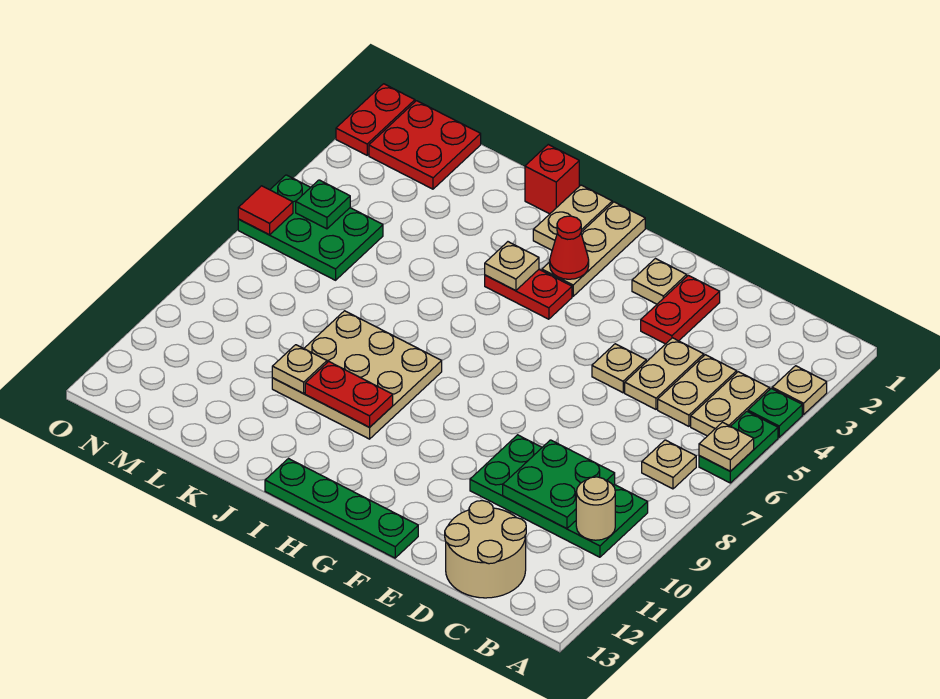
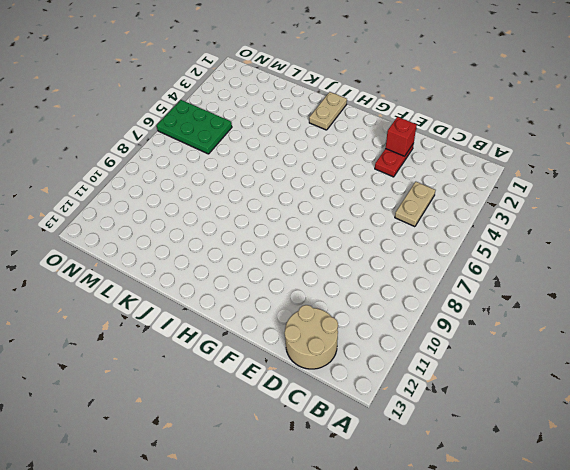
red brick E2 level 2 -> red brick J1 level 1
none -> tan plate A3 level 1
none -> green plate A4 level 1
none -> green plate A5:A6 level 1
none -> tan plate B4:B5 level 1

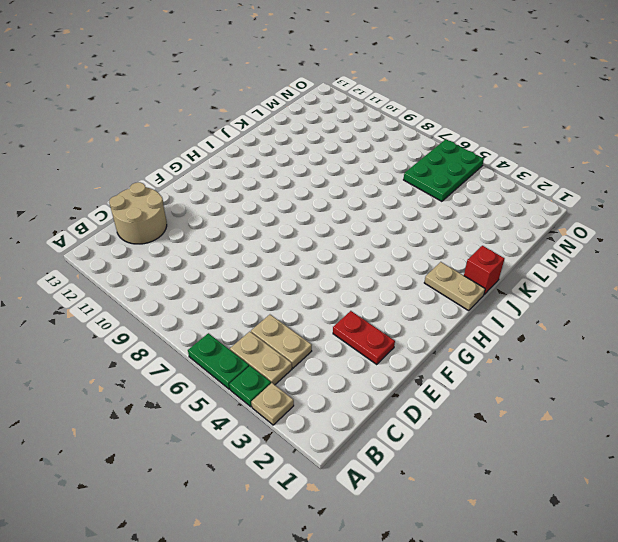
none -> tan plate B7 level 1
none -> green plate B9:E10 level 1
none -> tan plate D4:D5 level 1
none -> tan plate E5 level 1

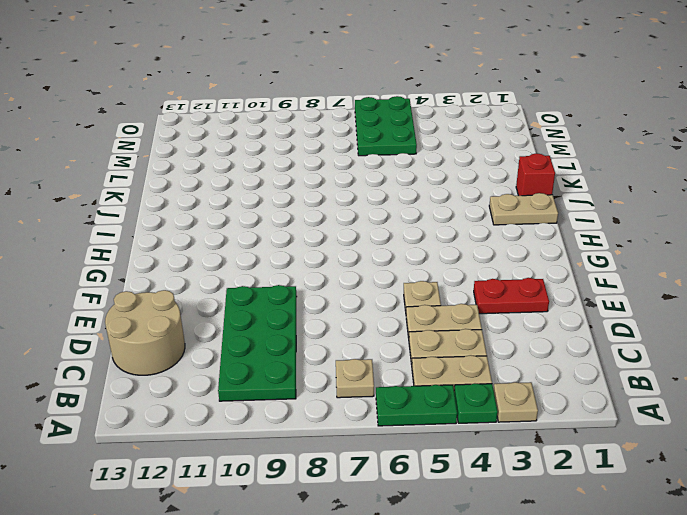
none -> tan plate F2 level 1
none -> green plate F13:I13 level 1
none -> tan plate H1:H3 level 1
none -> red plate H4:I4 level 1

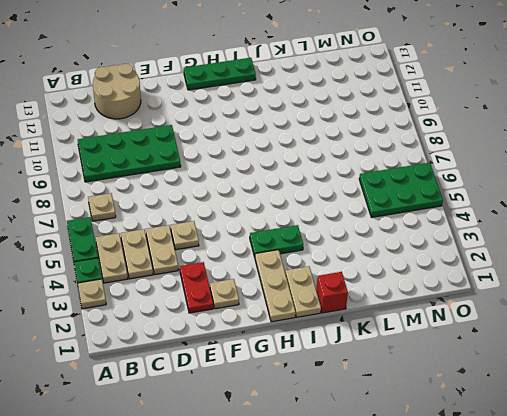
green plate G13:I13 level 1 -> green plate F13:I13 level 1
green plate H4:I4 level 1 -> red plate H4:I4 level 1
none -> tan plate I8:K10 level 1
none -> red plate M1:N2 level 1
none -> red plate O1:O2 level 1
none -> tan plate A6 level 2

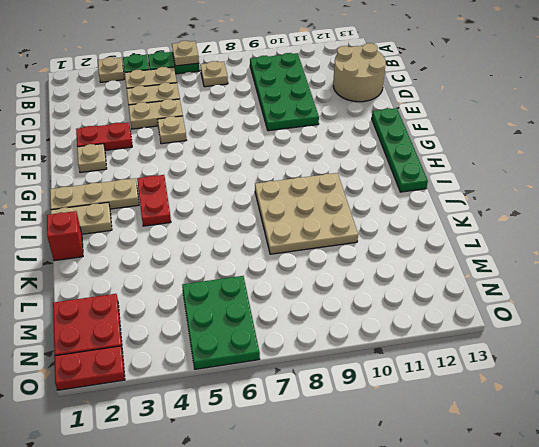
none -> tan round brick B10 level 2
none -> green plate C9:D10 level 2
none -> red cone H3 level 2
none -> tan plate I4 level 2

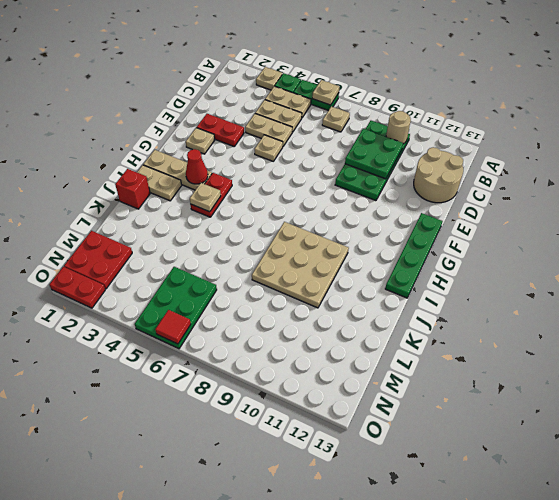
none -> red plate I10:J10 level 2
none -> tan plate K10 level 2
none -> green plate N5 level 2

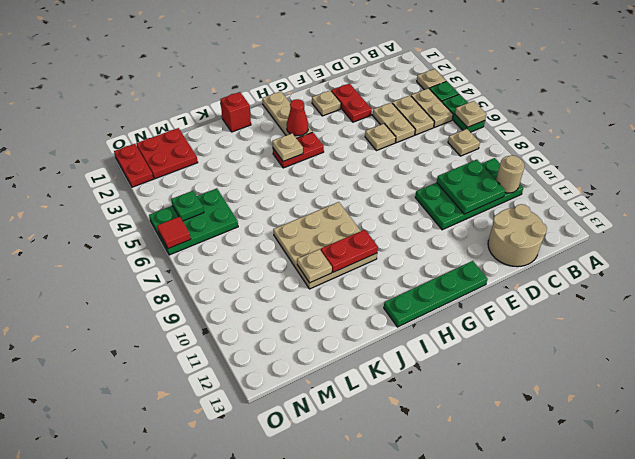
none -> tan plate I1:I2 level 1

